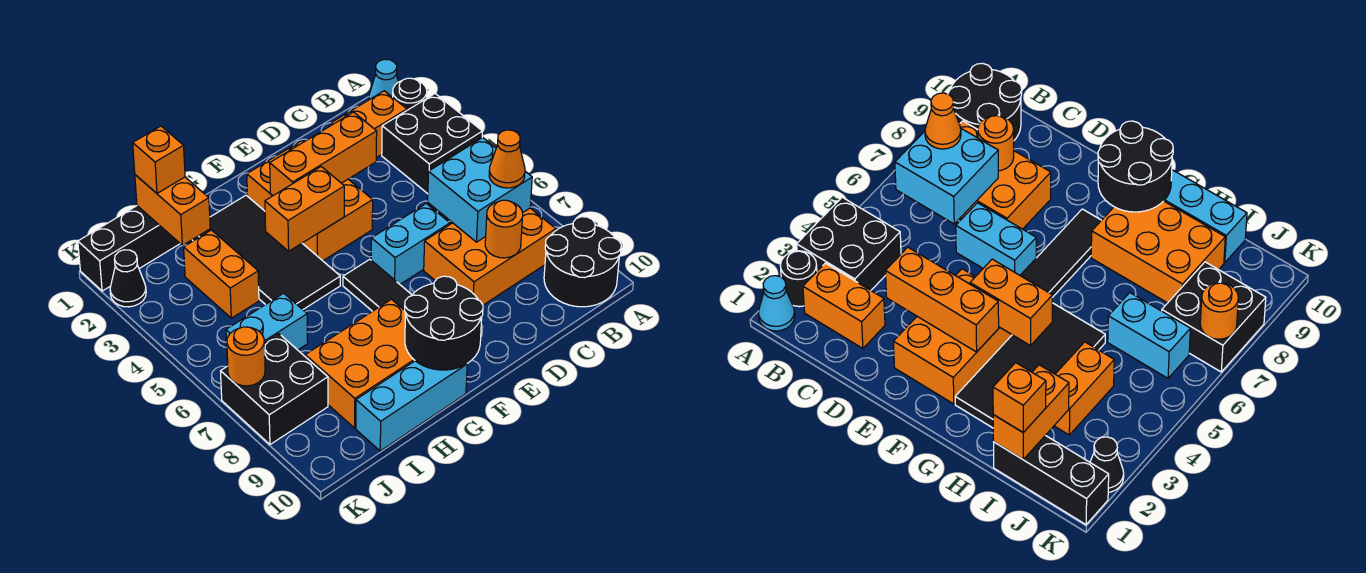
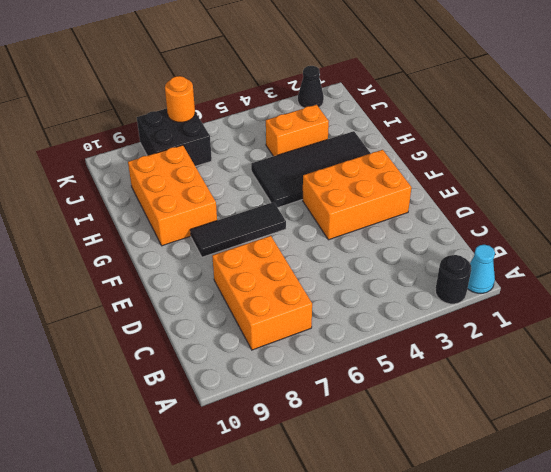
none -> black brick A3:B4 level 1
none -> black round brick A9:B10 level 1
none -> orange brick B2:C2 level 1

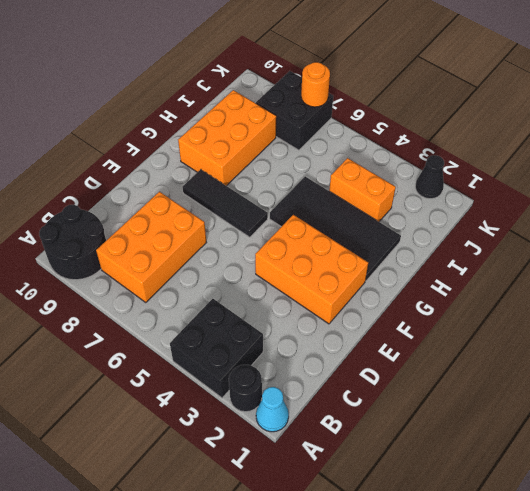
none -> orange brick B2:C2 level 1
none -> cyan brick D6:E6 level 1
none -> cyan brick G10:I10 level 1

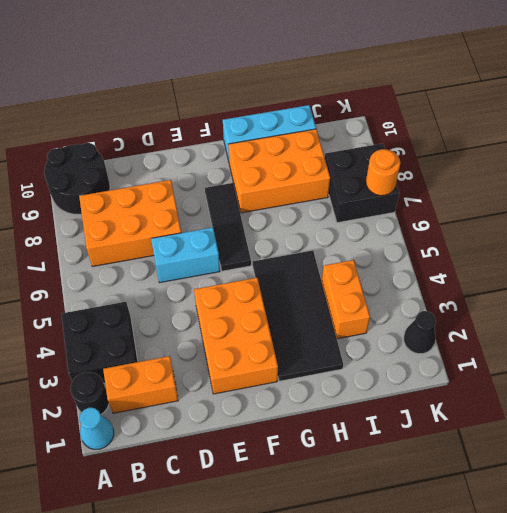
none -> black brick I1:K1 level 1
none -> cyan brick I6:J6 level 1
none -> cyan brick B6:C7 level 2

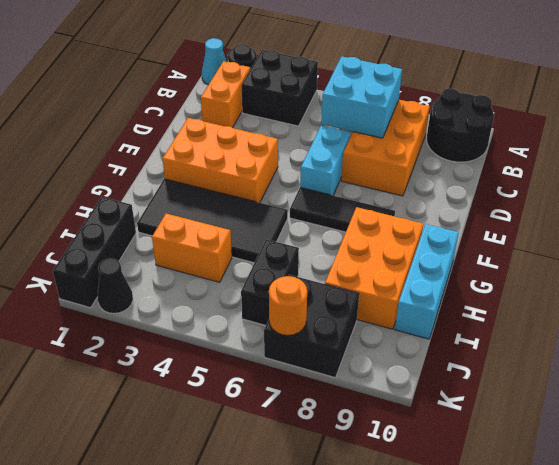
black brick I6:J6 level 1 -> cyan brick I6:J6 level 1
none -> orange round brick C8 level 2
none -> orange brick D3:F3 level 2
none -> orange brick F4:G4 level 2

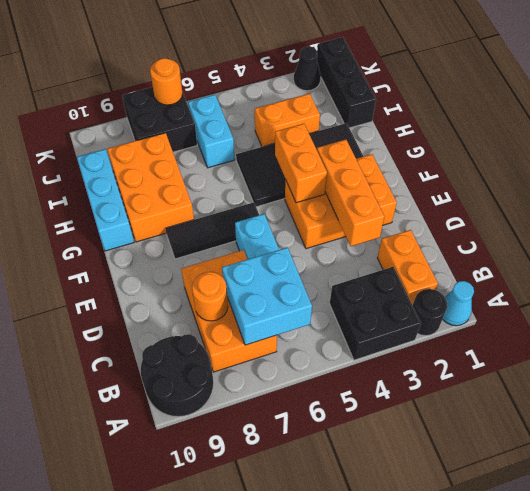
none -> black round brick F9:G10 level 2
none -> orange brick I1:I2 level 2
none -> orange cone B7 level 3

